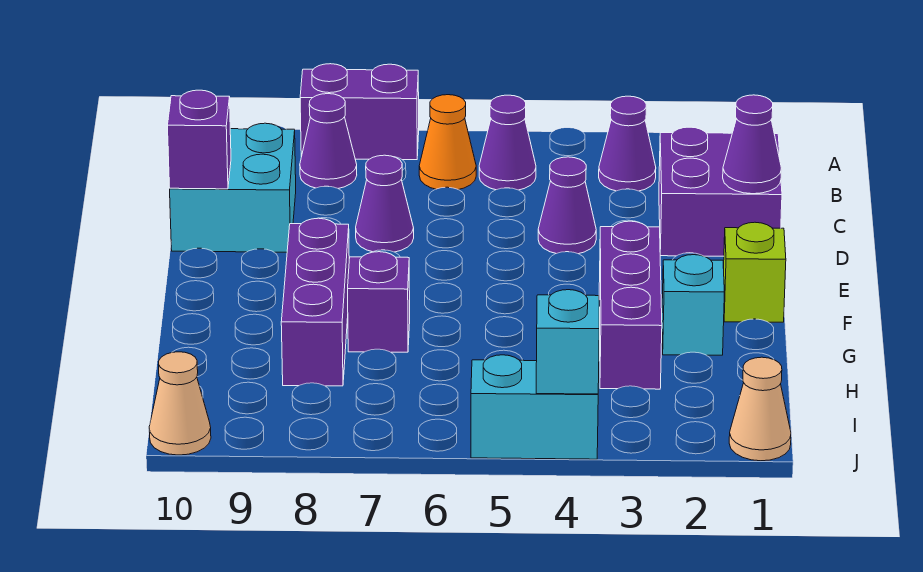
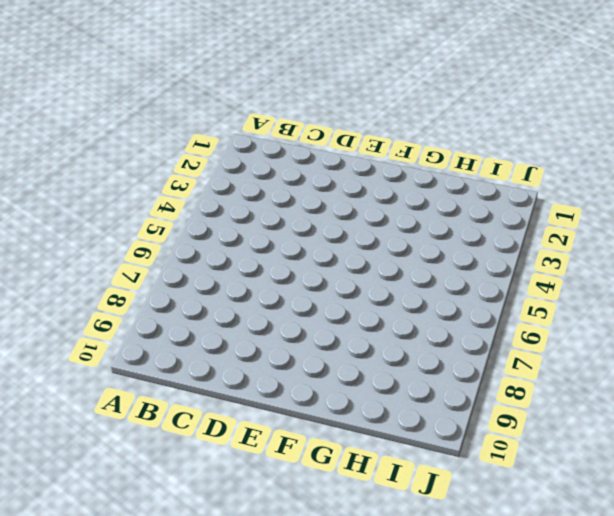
none -> purple brick A7:A8 level 1
none -> purple cone B3 level 1
none -> purple cone B5 level 1

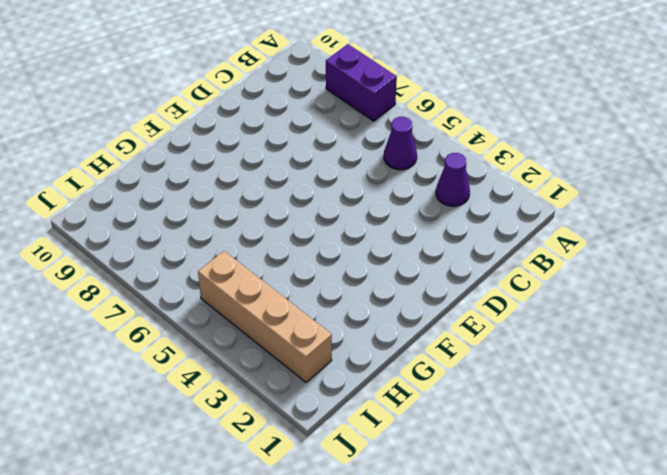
tan brick I2:I5 level 1 -> none
none -> orange cone B6 level 1
none -> purple cone B8 level 1
none -> purple brick C1:D2 level 1

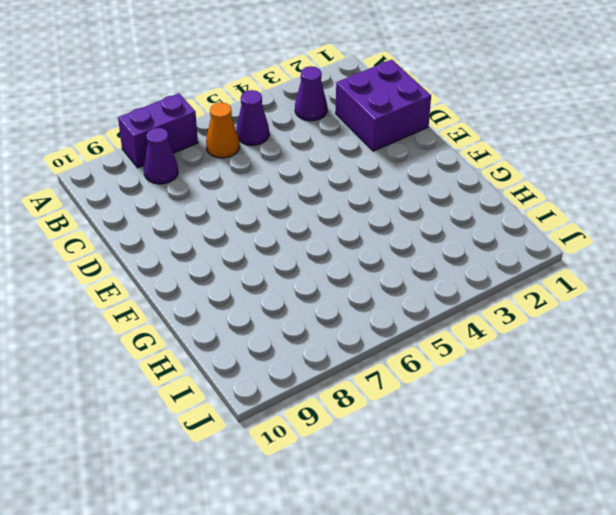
none -> cyan brick C9:D10 level 1
none -> purple cone D4 level 1
none -> purple cone D7 level 1

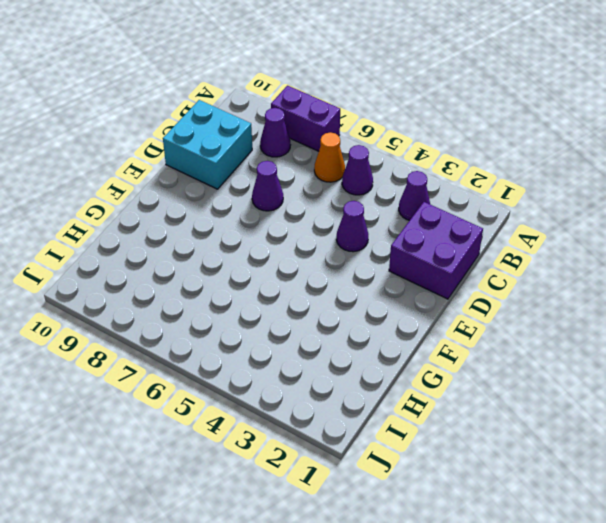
none -> lime brick F1 level 1
none -> purple brick F3:H3 level 1
none -> purple brick F8:H8 level 1

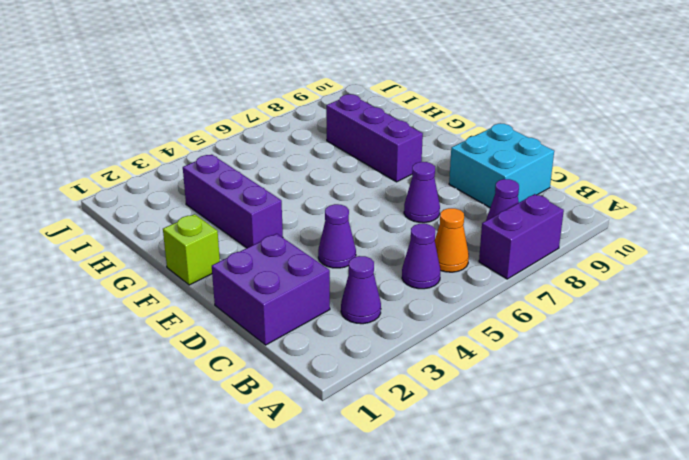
none -> cyan brick G2 level 1
none -> purple brick G7 level 1
none -> tan cone J1 level 1

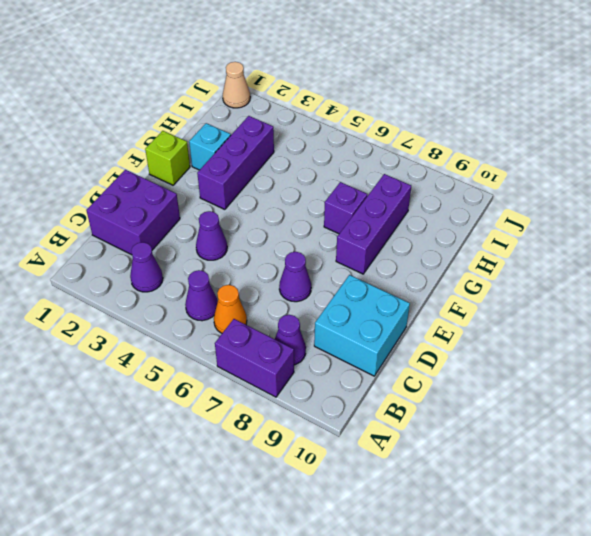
none -> cyan brick J4:J5 level 1
none -> tan cone J10 level 1
none -> purple cone D1 level 2

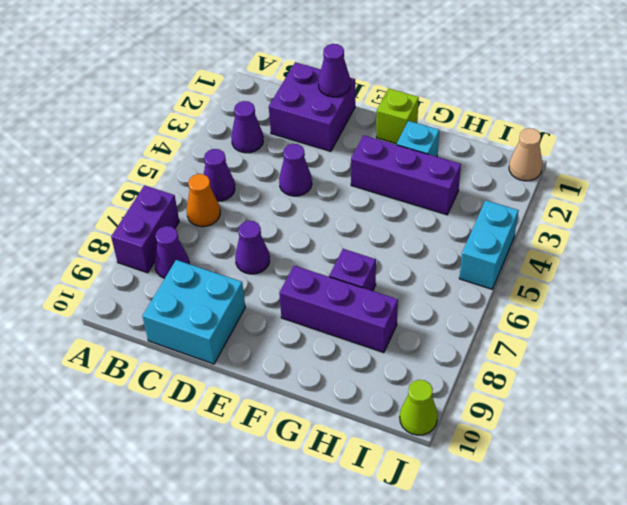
lime cone J10 level 1 -> tan cone J10 level 1
none -> purple brick D10 level 2
none -> cyan brick J4 level 2

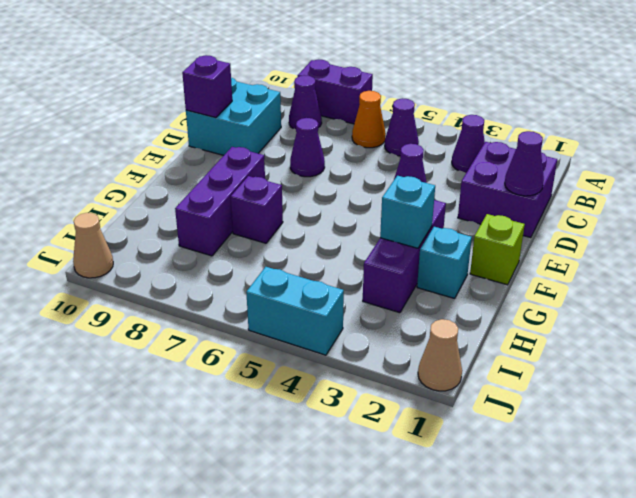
cyan brick G3 level 2 -> cyan brick J4 level 2

